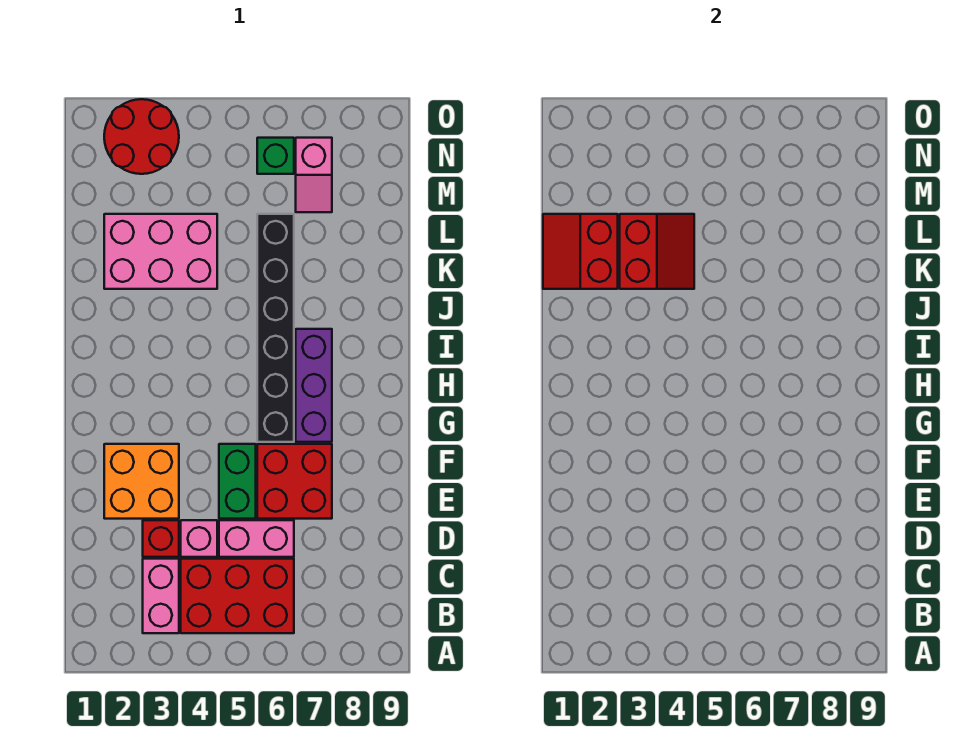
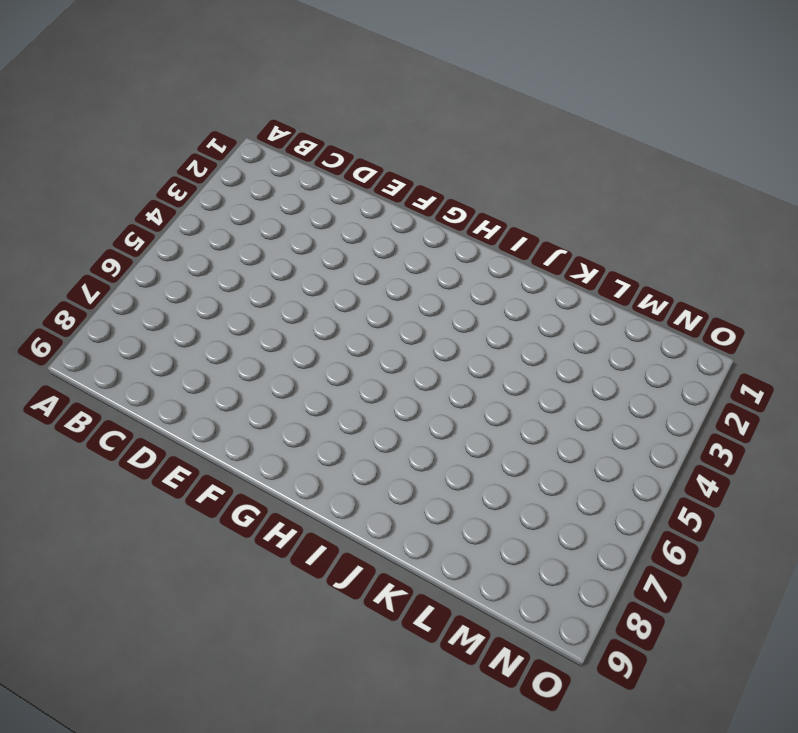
none -> pink brick B3:C3 level 1
none -> red brick B4:C6 level 1
none -> red brick D3 level 1

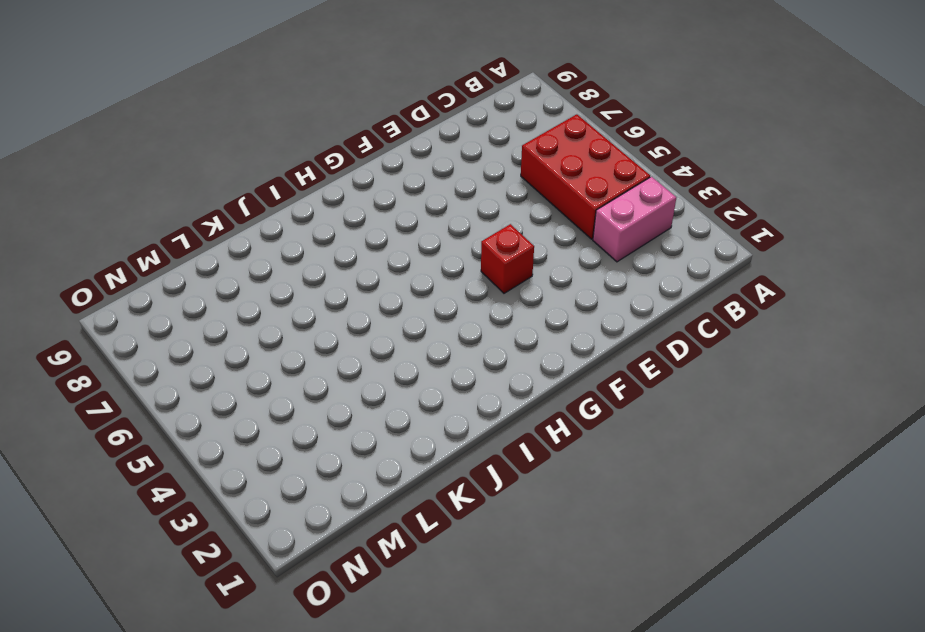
red brick F4 level 1 -> red brick D3 level 1
none -> pink brick D4 level 1
none -> pink brick D5:D6 level 1
none -> orange brick E2:F3 level 1

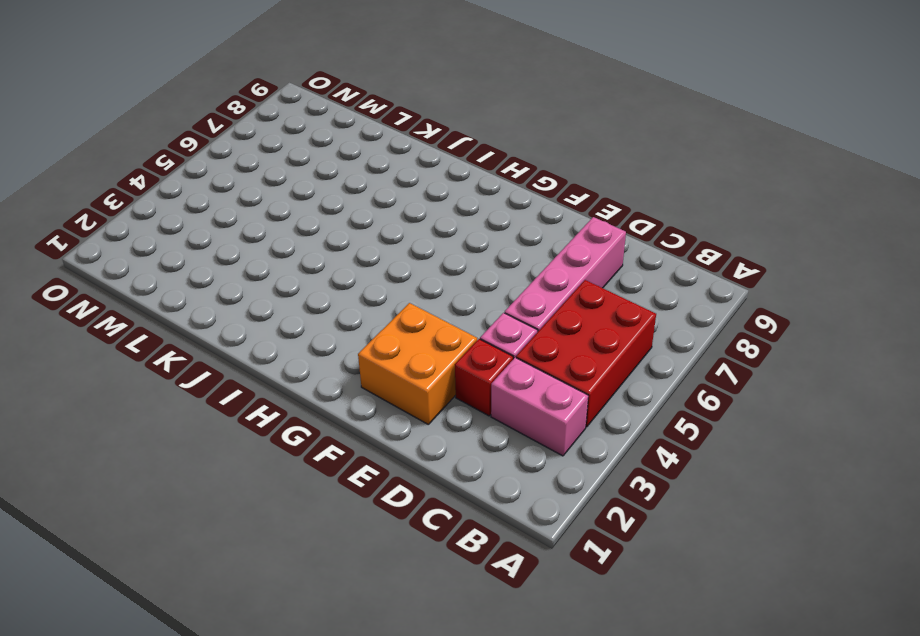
pink brick D5:D8 level 1 -> pink brick D5:D6 level 1
none -> green brick E5:F5 level 1
none -> red brick E6:F7 level 1
none -> black brick G6:L6 level 1

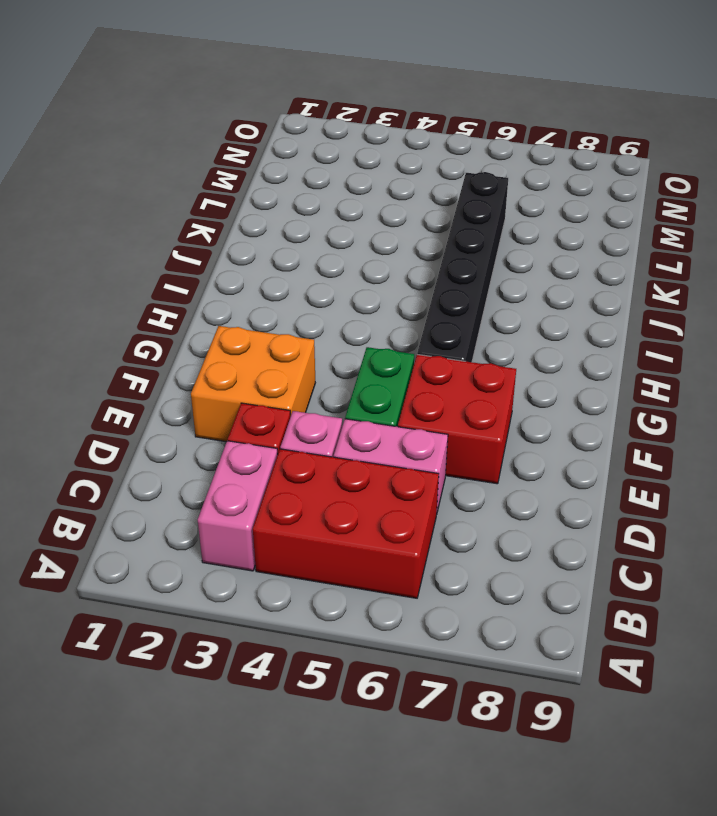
none -> purple brick G7:I7 level 1
none -> pink brick K2:L4 level 1
none -> pink slope M7:N7 level 1 top N

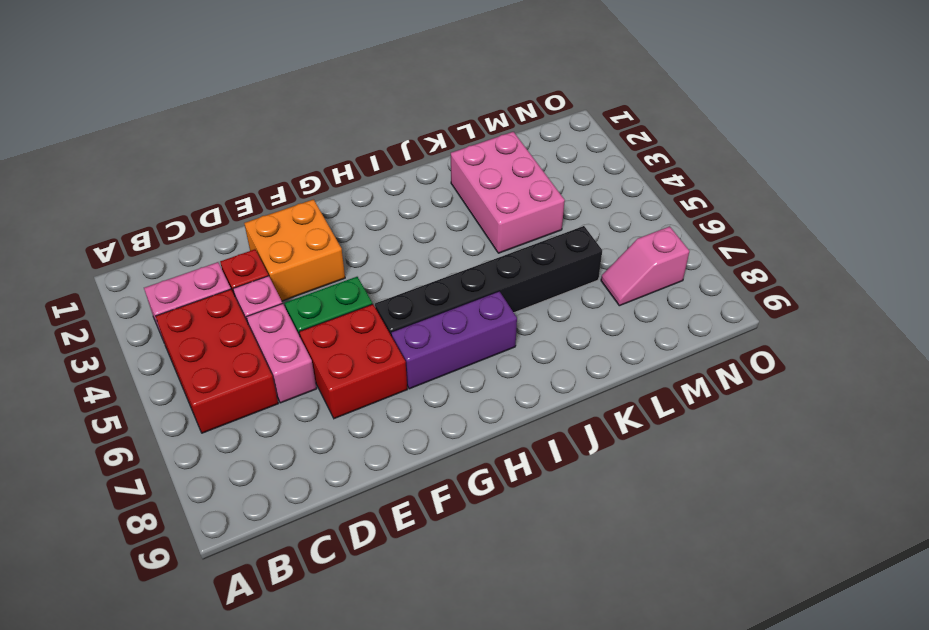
none -> red round brick N2:O3 level 1
none -> green brick N6 level 1
none -> red slope K1:L2 level 2 top 2

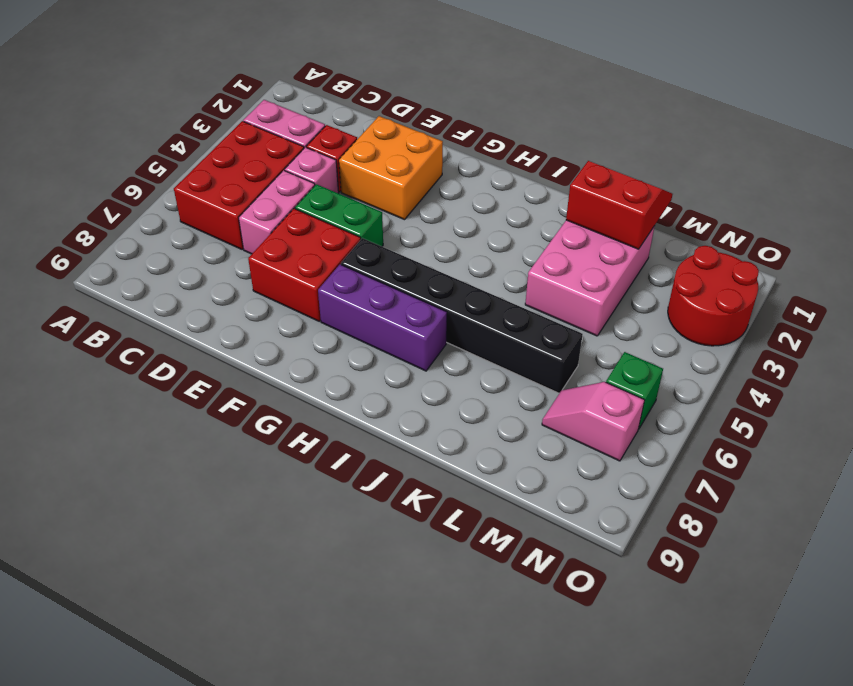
none -> red slope K3:L4 level 2 top 3

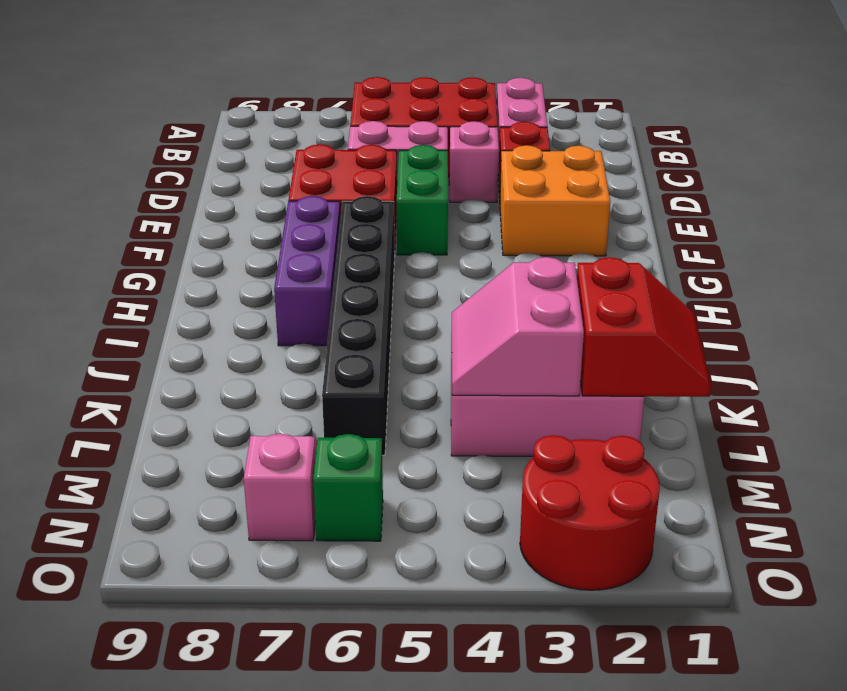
pink slope K3:L4 level 2 top 3 -> red slope K3:L4 level 2 top 3

